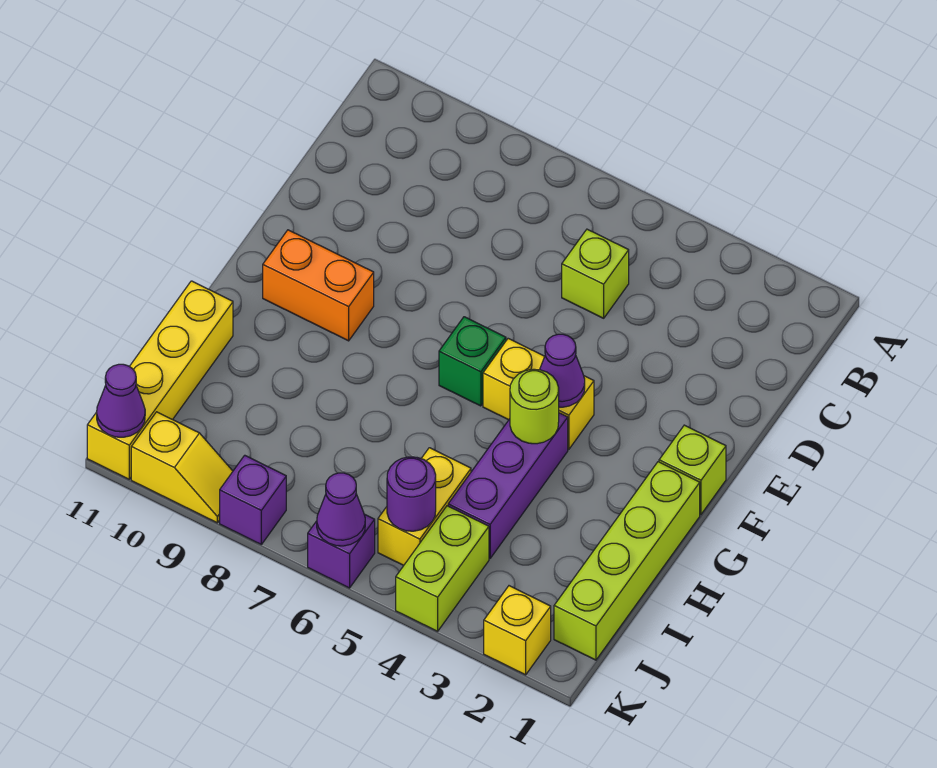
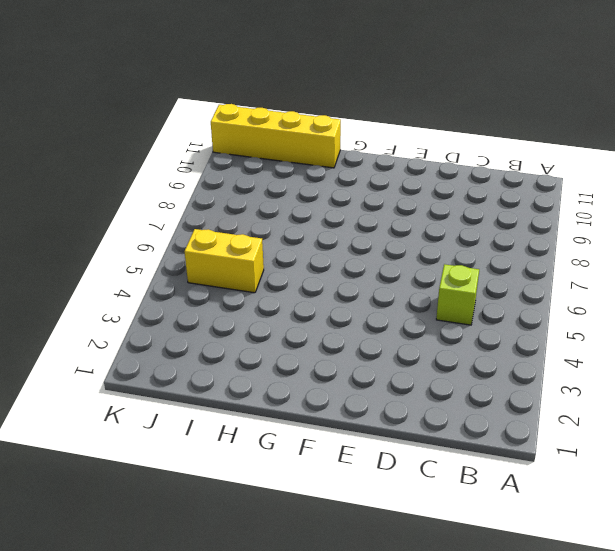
none -> lime brick F1 level 1
none -> yellow brick F4:F5 level 1
none -> green brick F6 level 1

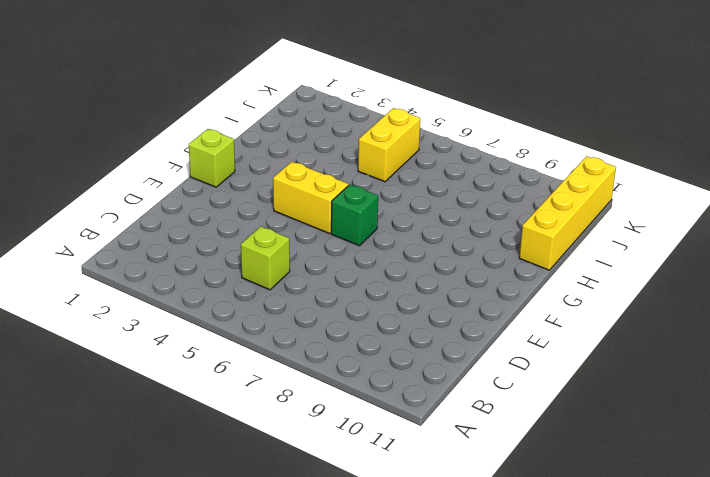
none -> orange brick F9:F10 level 1
none -> lime brick G1:J1 level 1
none -> purple brick G4:I4 level 1

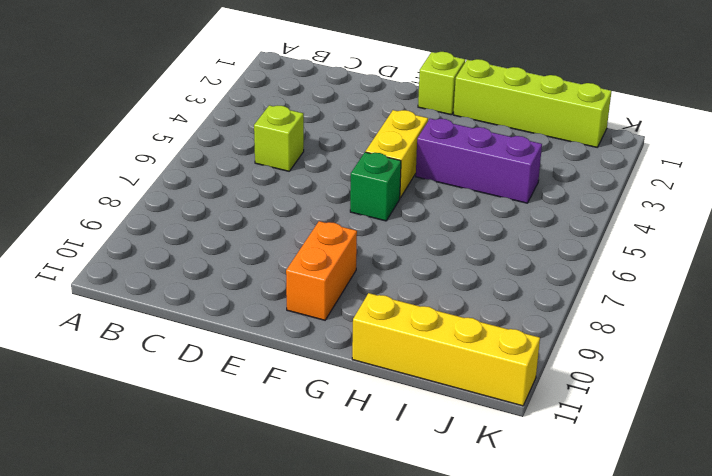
none -> yellow brick I5:J5 level 1
none -> lime brick J4:K4 level 1
none -> yellow brick K2 level 1

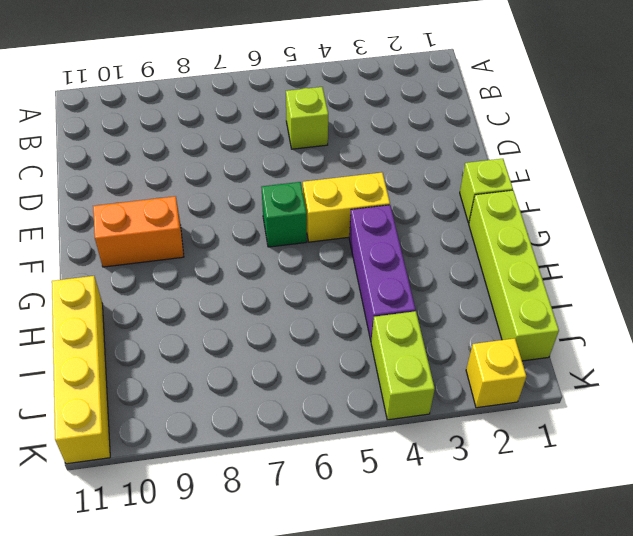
none -> yellow brick I5:J5 level 1
none -> purple brick K6 level 1
none -> purple brick K8 level 1

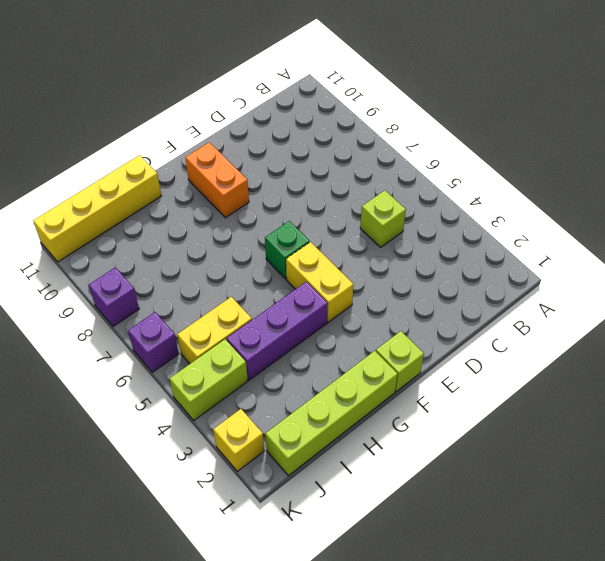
none -> yellow slope K9:K10 level 1 top 10
none -> purple cone F4 level 2
none -> lime round brick G4 level 2

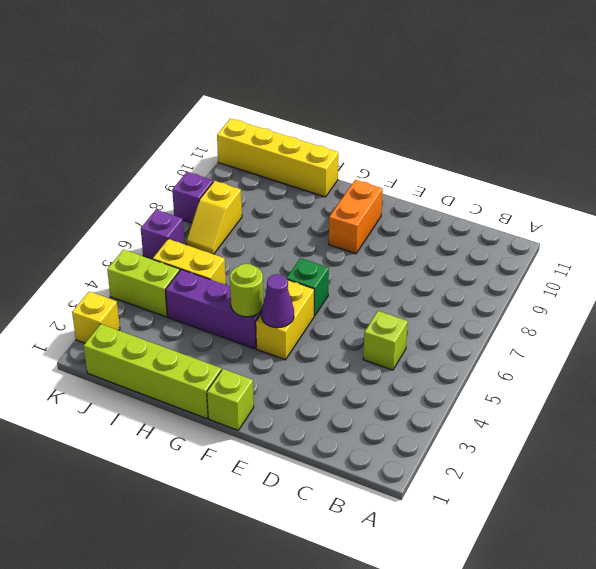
yellow slope J7:J8 level 1 top 8 -> yellow slope K9:K10 level 1 top 10
none -> purple round brick J5 level 2
none -> purple cone K6 level 2
none -> purple cone K11 level 2

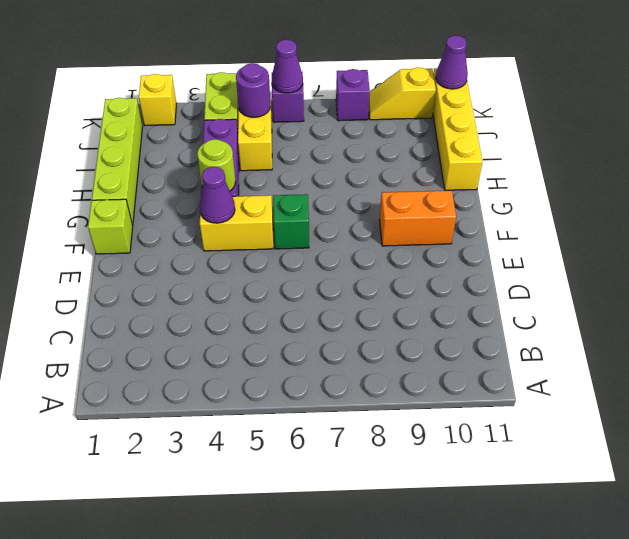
none -> lime brick C5 level 1

